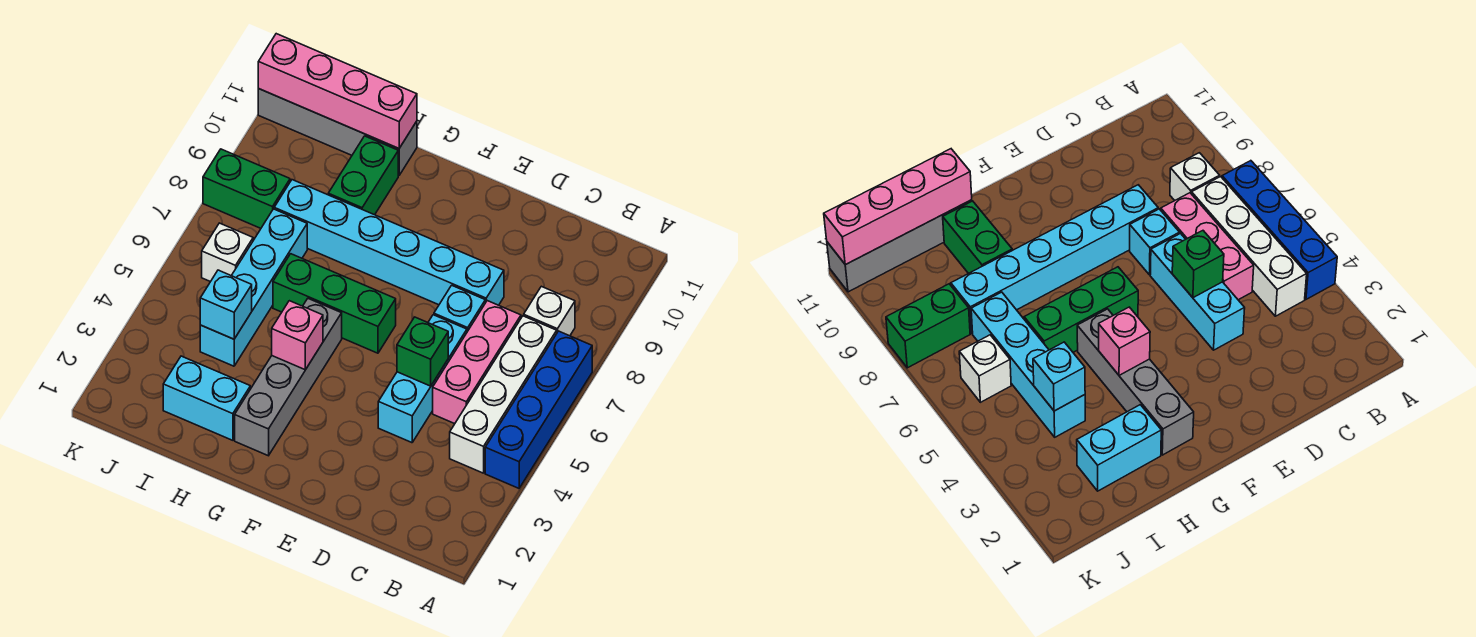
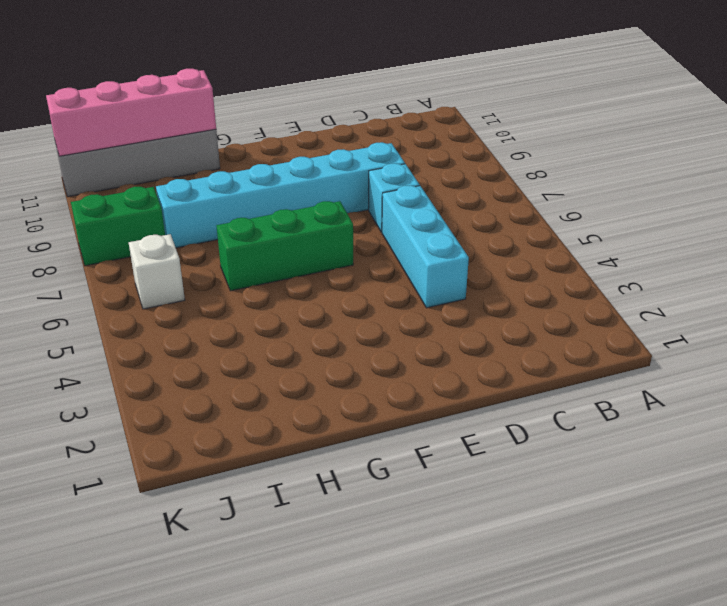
none -> blue brick A4:A7 level 1
none -> white brick B4:B7 level 1
none -> white brick B8 level 1

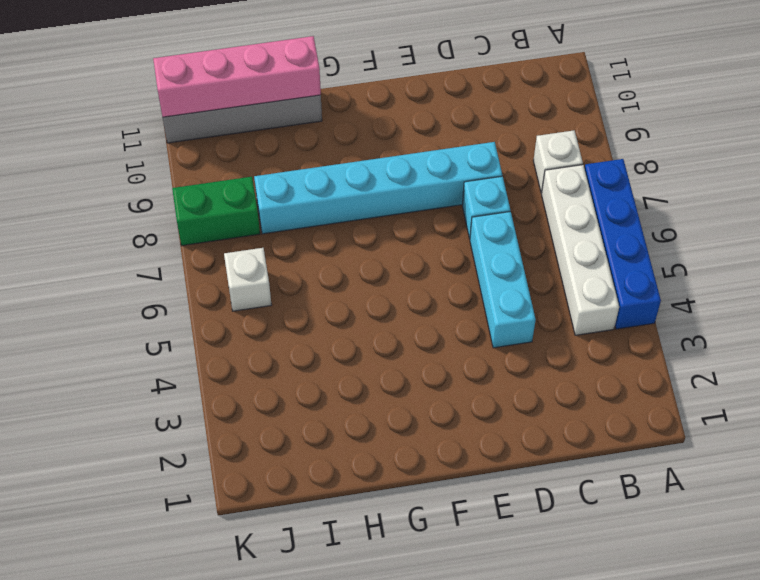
none -> pink brick C5:C7 level 1
none -> green brick F6:H6 level 1
none -> grey brick G2:G5 level 1

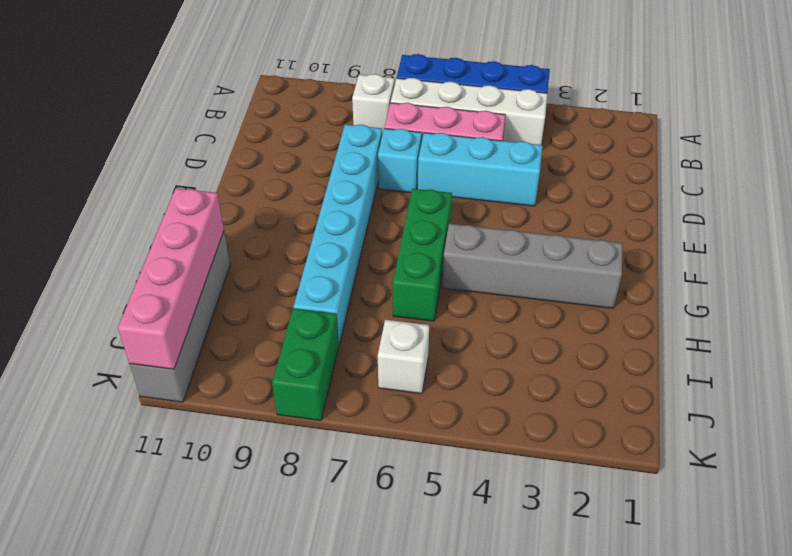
none -> cyan brick H2:I2 level 1
none -> green brick H9:H10 level 1
none -> cyan brick I4:I7 level 1

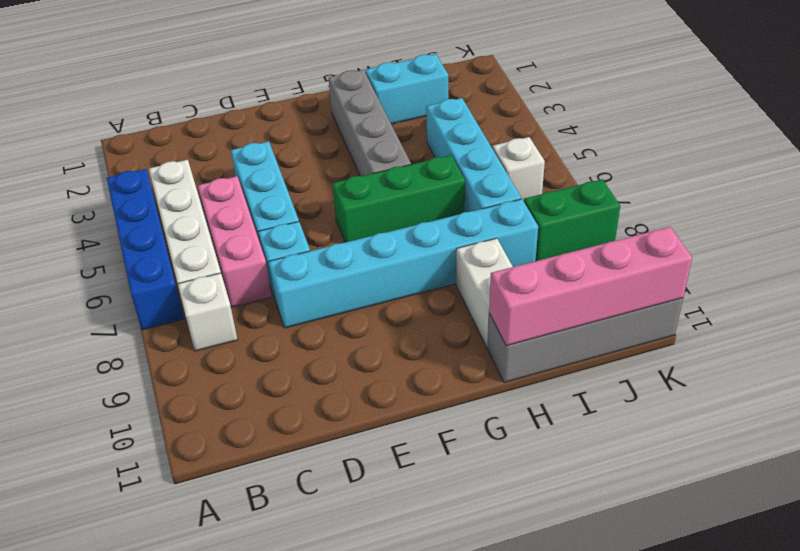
white brick H9:H10 level 1 -> green brick H9:H10 level 1
none -> green brick D5 level 2
none -> pink brick G4 level 2
none -> cyan brick I4 level 2

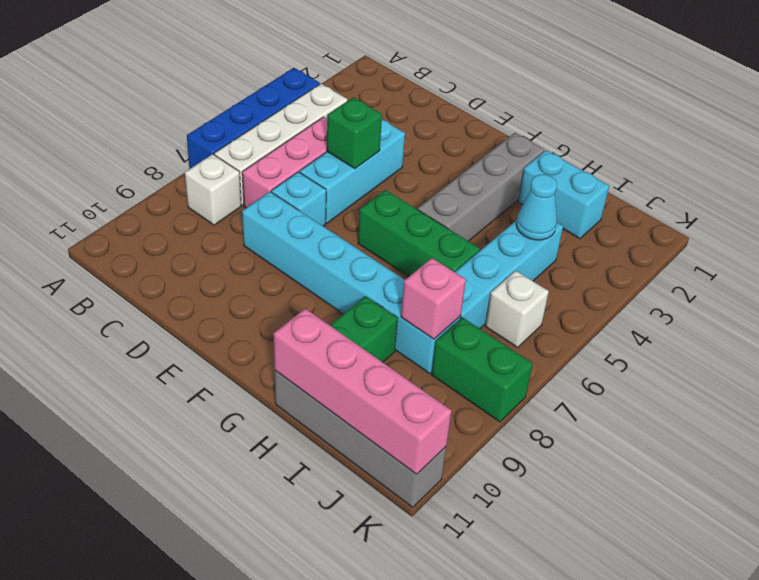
cyan cone I4 level 2 -> cyan brick I4 level 2
pink brick I8 level 2 -> pink brick G4 level 2

